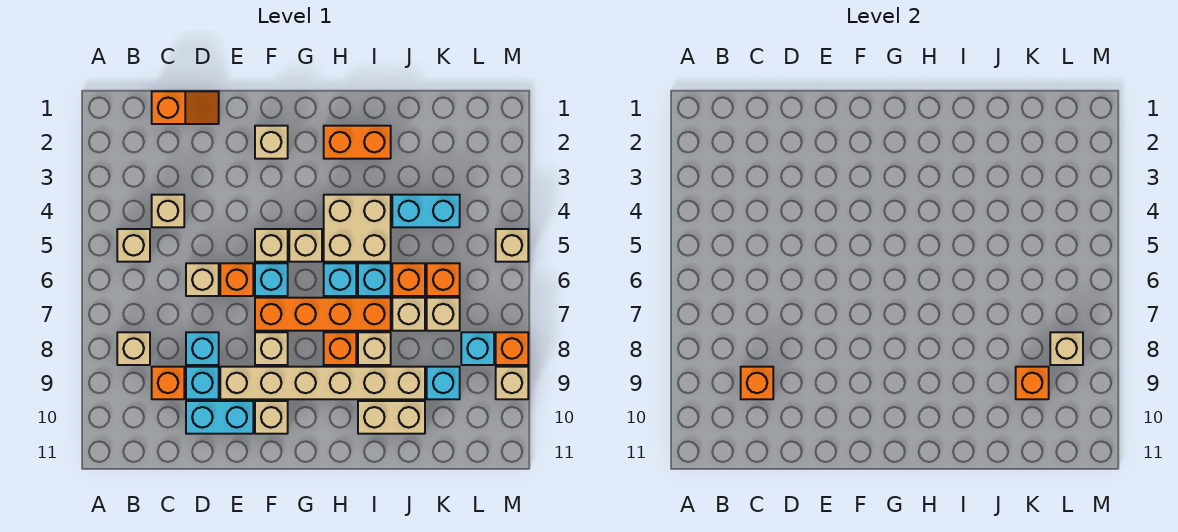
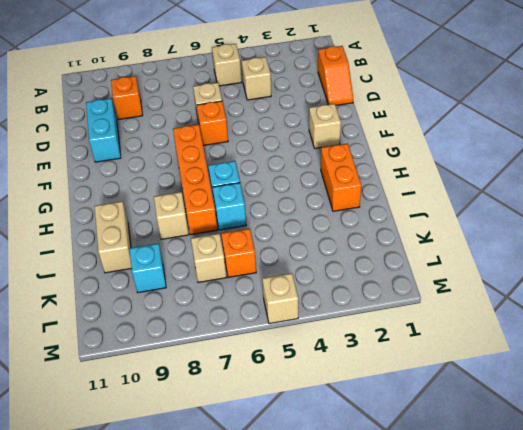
none -> tan brick B8 level 1
none -> cyan brick D8 level 1
none -> cyan brick D9 level 1
none -> tan brick E9:J9 level 1

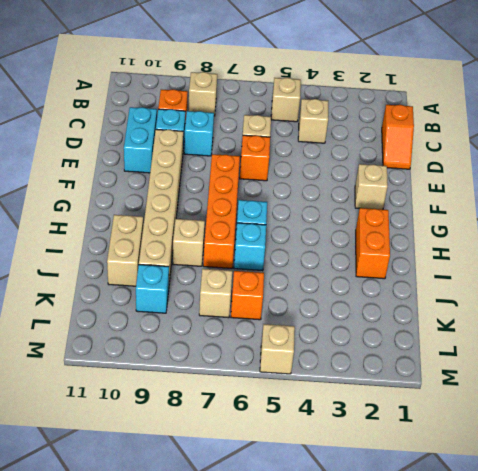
none -> tan brick F5 level 1
none -> cyan brick F6 level 1
none -> tan brick F8 level 1
none -> tan brick F10 level 1

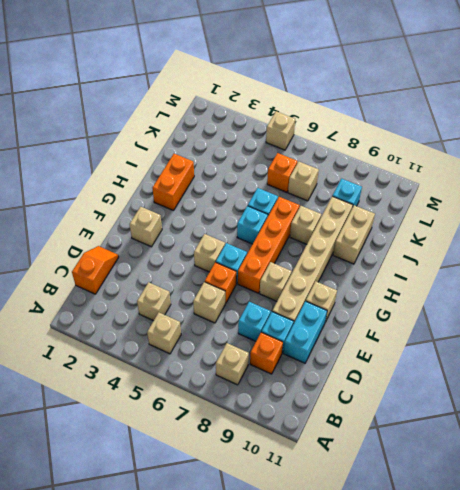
none -> tan brick G5 level 1
none -> tan brick H4:I5 level 1
none -> orange brick H8 level 1
none -> cyan brick J4:K4 level 1

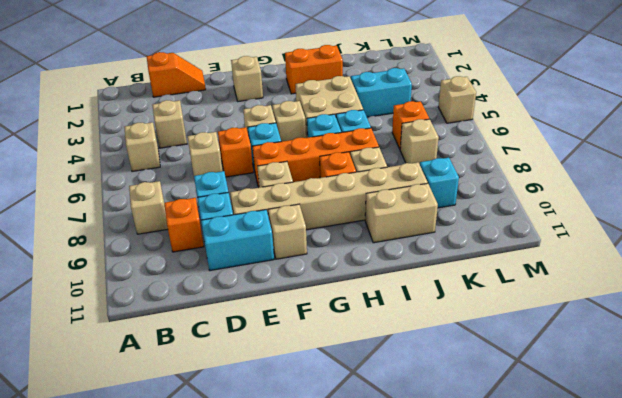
none -> orange brick J6 level 1
none -> tan brick J7 level 1
none -> cyan brick L8 level 1
none -> orange brick M8 level 1

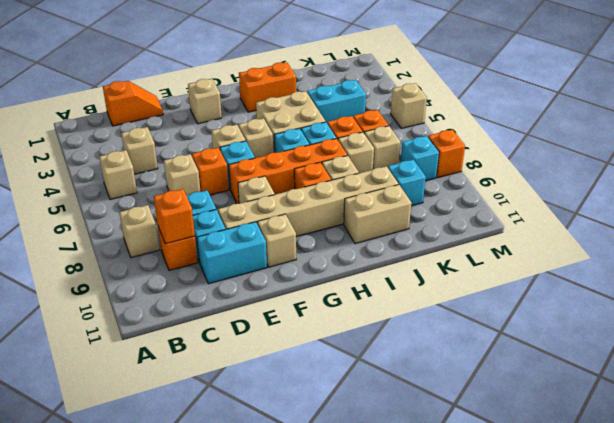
none -> tan brick M9 level 1
none -> orange brick K9 level 2
none -> tan brick L8 level 2

